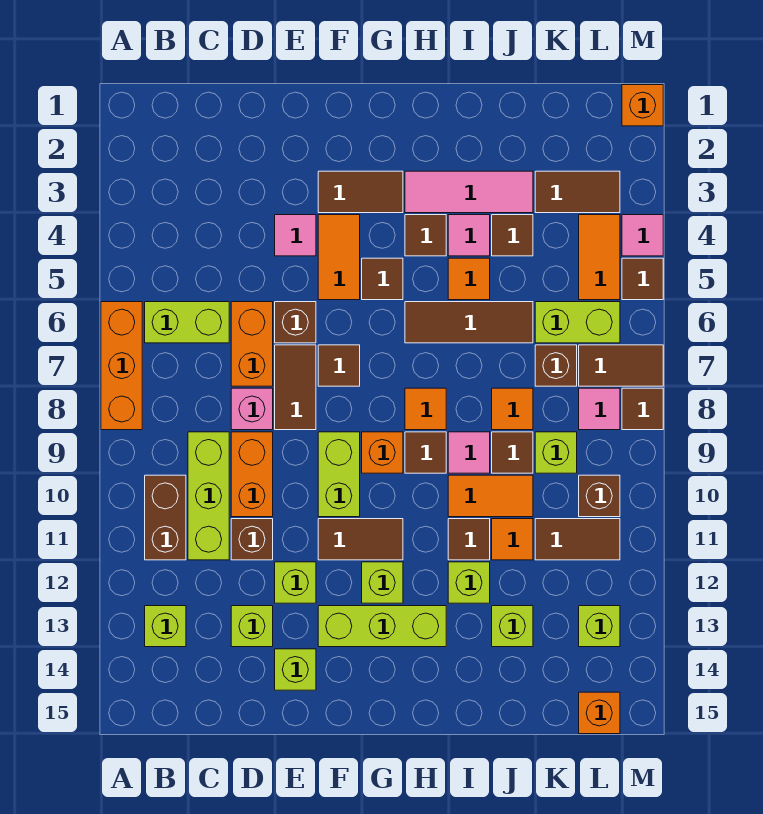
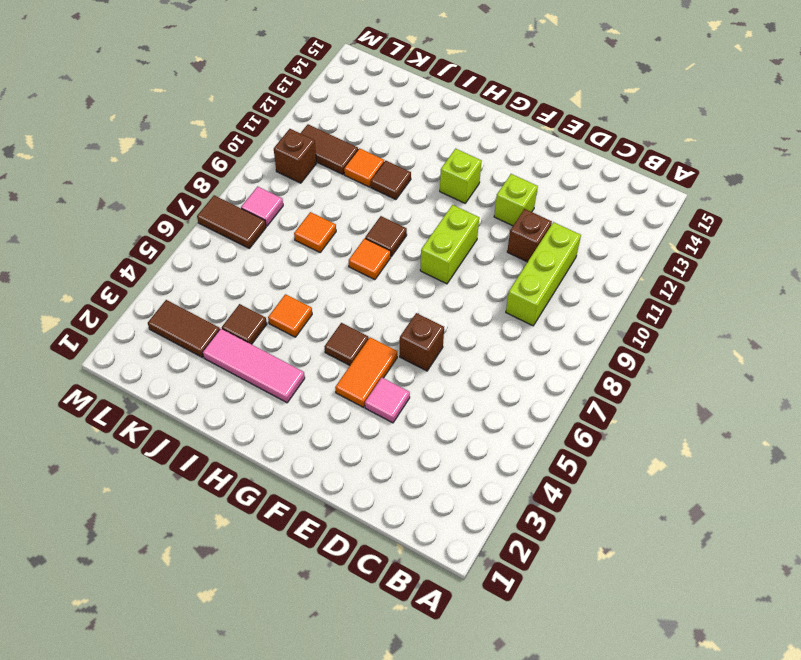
none -> orange brick A6:A8 level 1
none -> lime brick B6:C6 level 1
none -> brown brick B10:B11 level 1
none -> lime brick B13 level 1

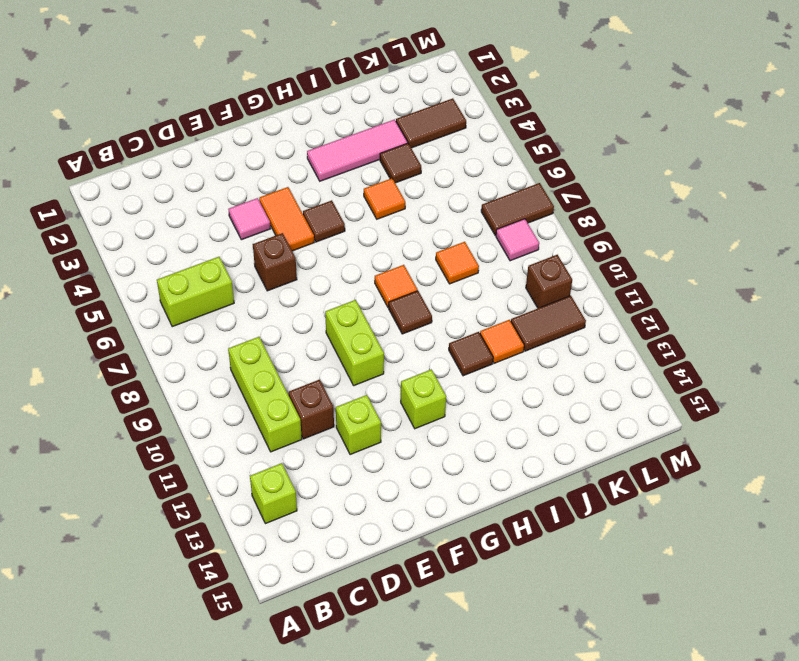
none -> orange brick A6:A8 level 1
none -> brown brick B10:B11 level 1
none -> orange brick D6:D7 level 1
none -> pink brick D8 level 1

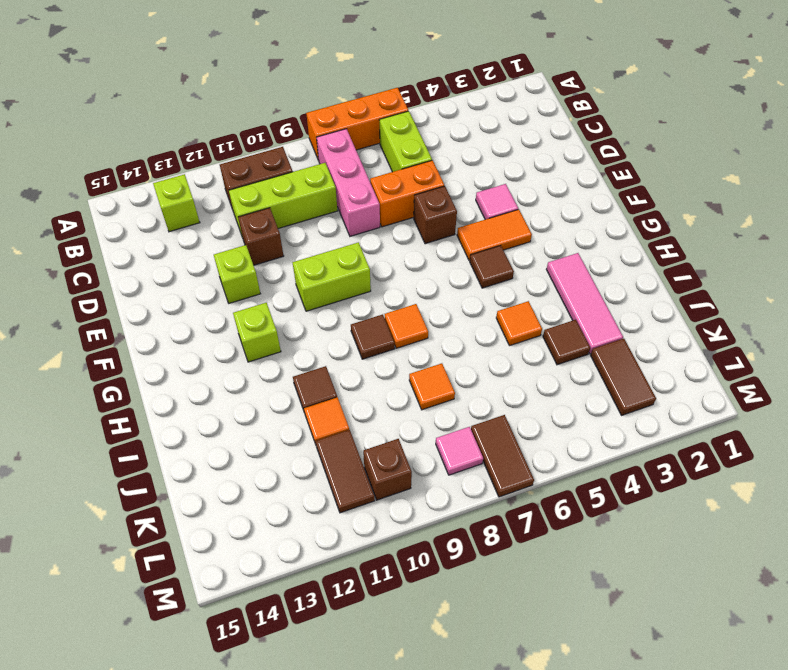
pink brick B8:D8 level 1 -> pink brick D8 level 1
none -> orange brick D9:D10 level 1
none -> lime brick D13 level 1
none -> brown tile E7:E8 level 1
none -> lime brick E14 level 1

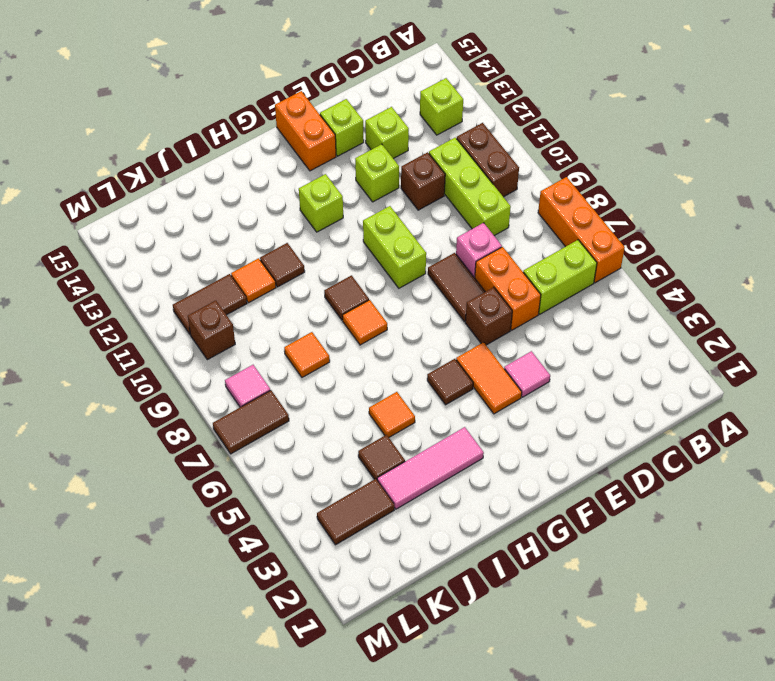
orange brick F14:F15 level 1 -> orange brick D9:D10 level 1
none -> brown tile F3:G3 level 1
none -> brown tile F7 level 1
none -> brown tile F11:G11 level 1
none -> lime brick F13:H13 level 1

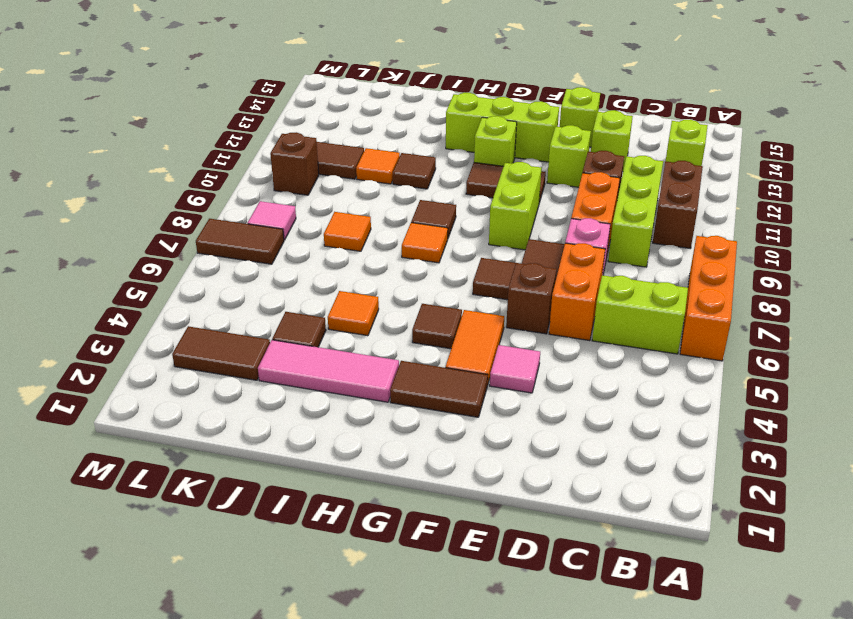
none -> orange brick G9 level 1
none -> brown tile H4 level 1
none -> brown tile H6:J6 level 1
none -> pink tile I4 level 1

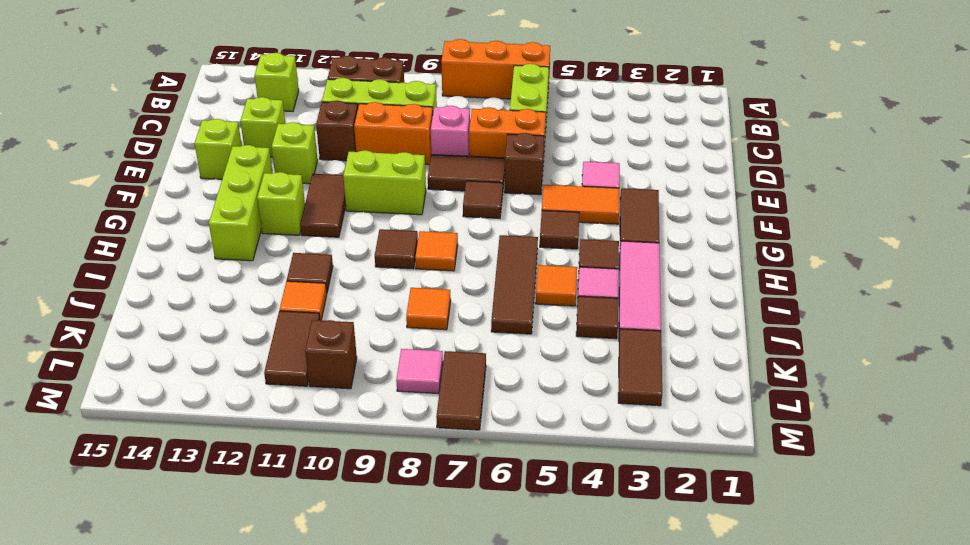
none -> orange brick G9 level 1
none -> pink tile I9 level 1
none -> orange tile I10:J10 level 1
none -> lime brick I12 level 1

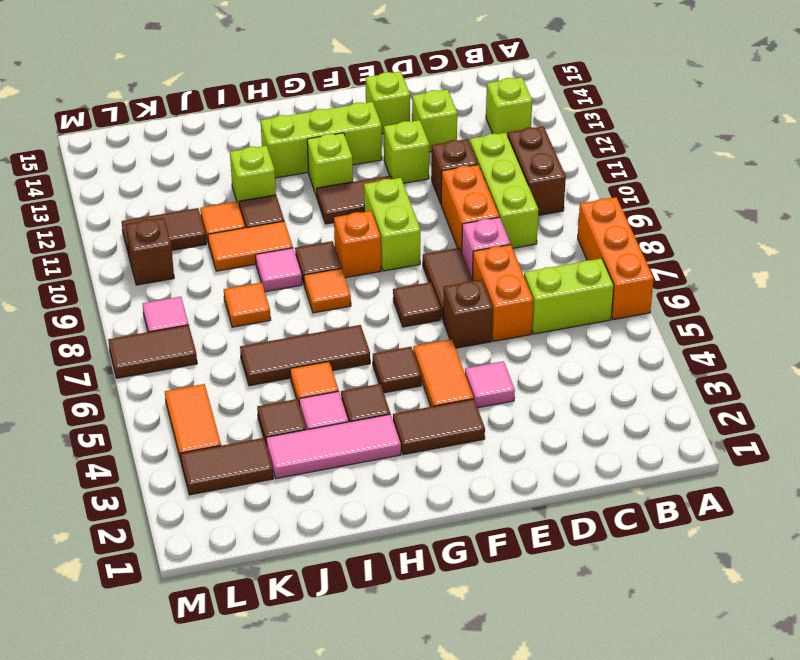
none -> brown tile J9 level 1
none -> lime brick J13 level 1
none -> lime brick K6:L6 level 1
none -> brown brick K7 level 1

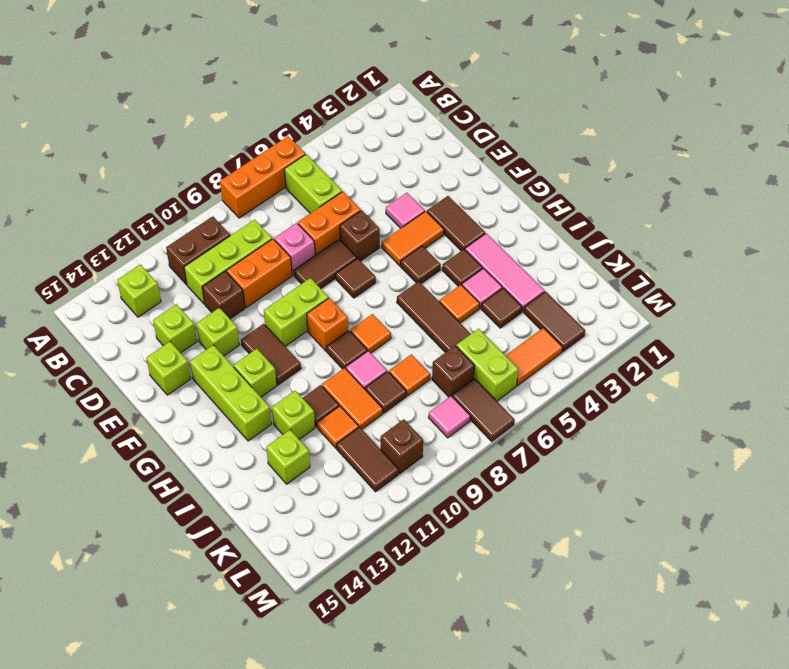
none -> lime brick K9 level 1
none -> lime brick L13 level 1
none -> orange brick L15 level 1
none -> orange brick M1 level 1

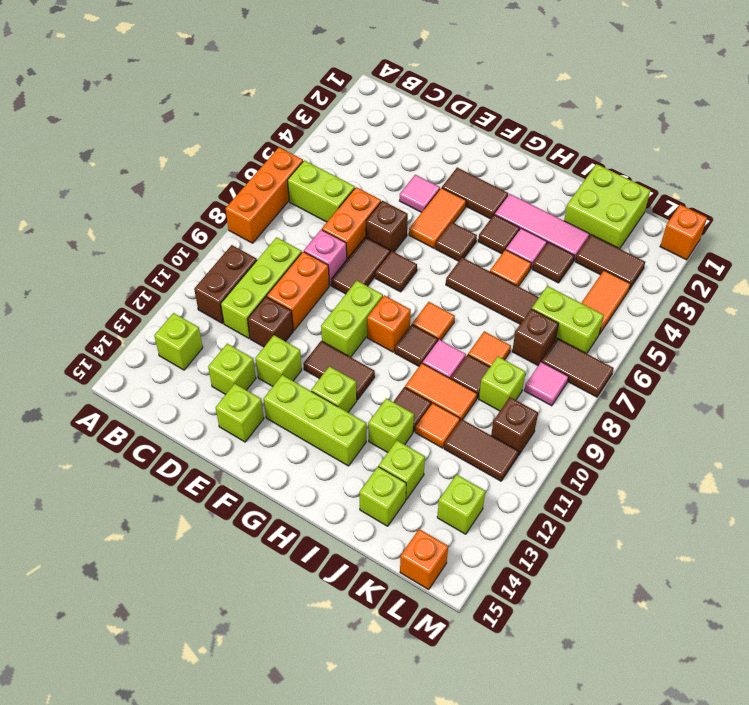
lime brick J1:K2 level 1 -> none
lime brick J14 level 1 -> none
none -> pink tile M4 level 1
none -> brown tile M5 level 1
none -> brown tile M8 level 1

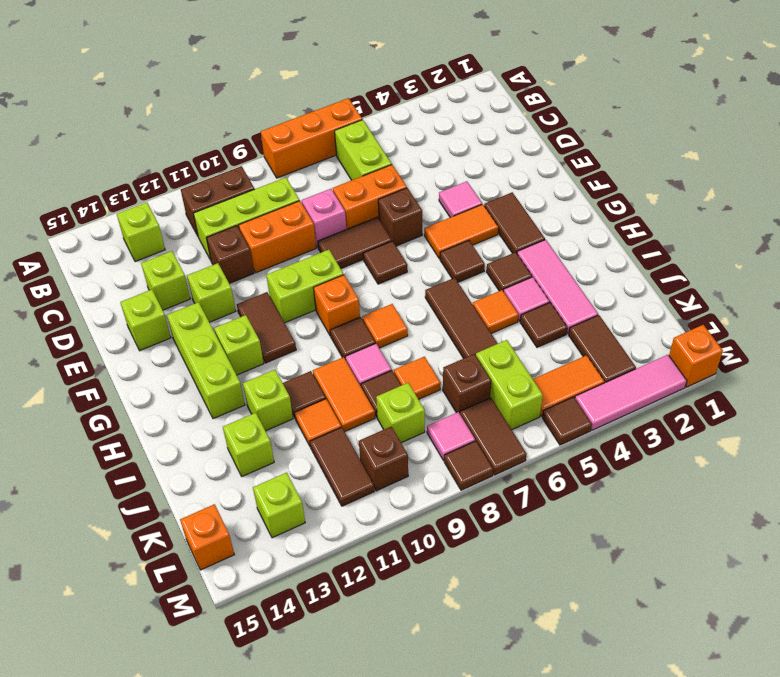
pink tile M2:M4 level 1 -> pink tile M4 level 1

